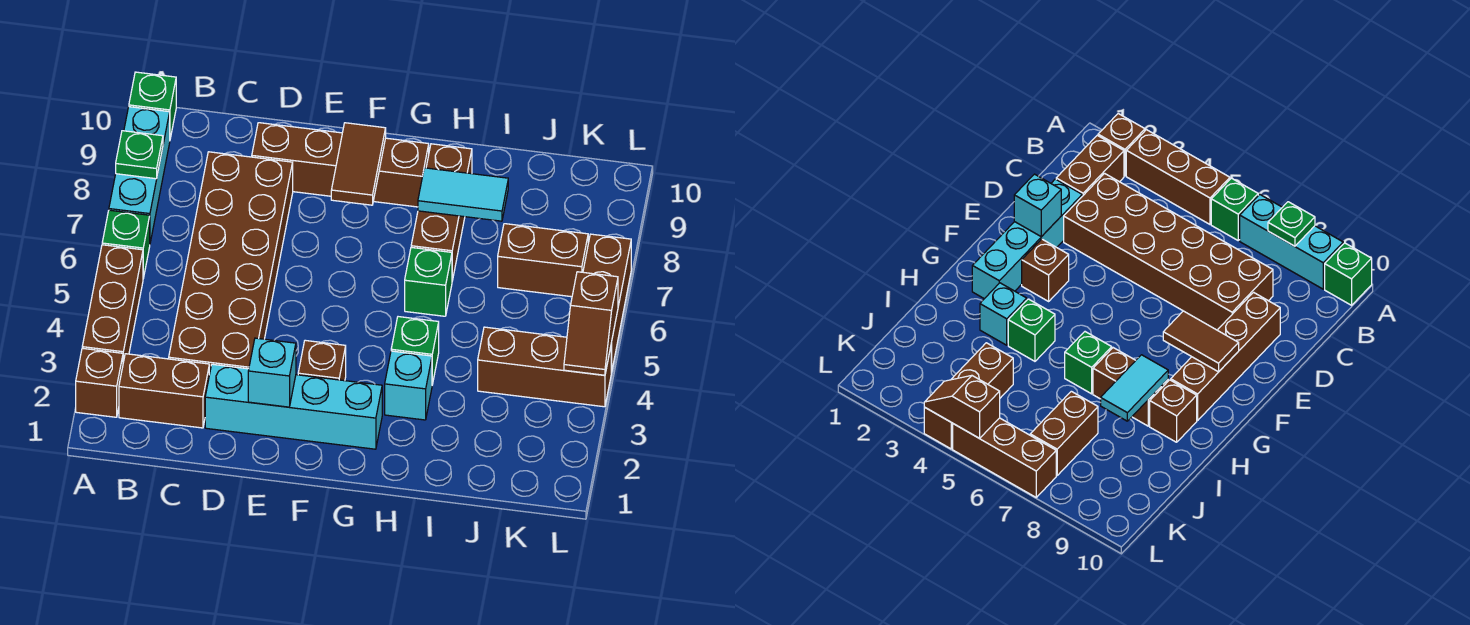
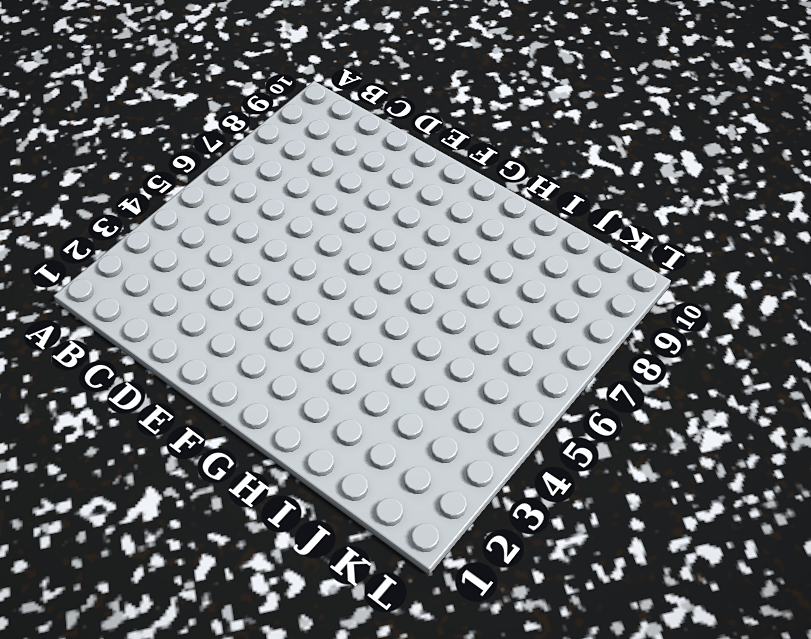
none -> brown brick A2 level 1
none -> brown brick A3:A5 level 1
none -> green brick A6 level 1

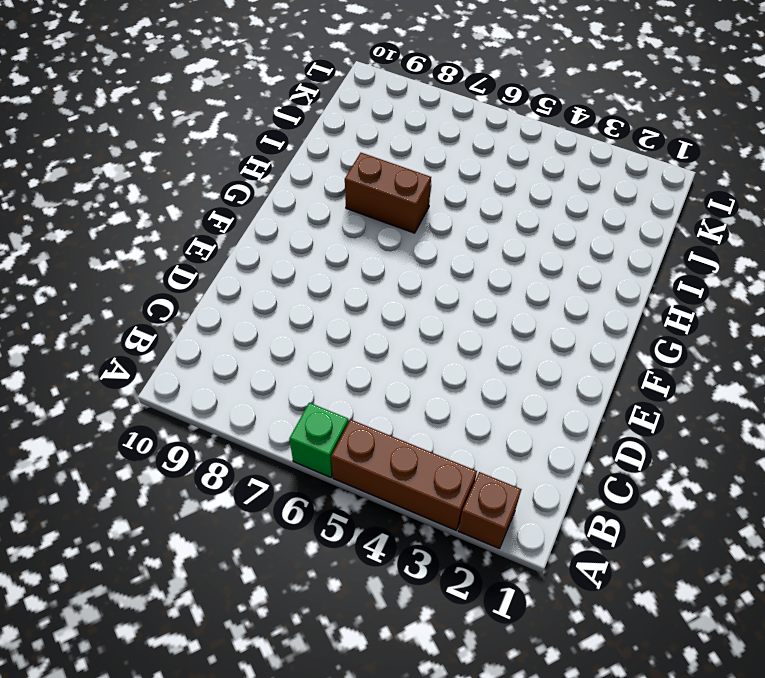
none -> cyan brick A7:A9 level 1
none -> green brick A10 level 1
none -> brown brick B2:C2 level 1

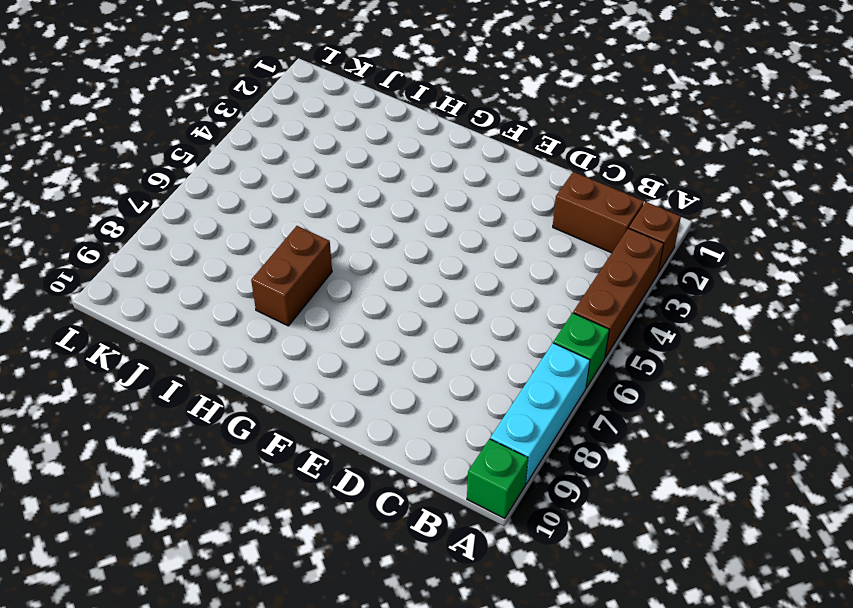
none -> brown brick C3:D8 level 1
none -> cyan brick D2:G2 level 1
none -> brown brick D9:G9 level 1

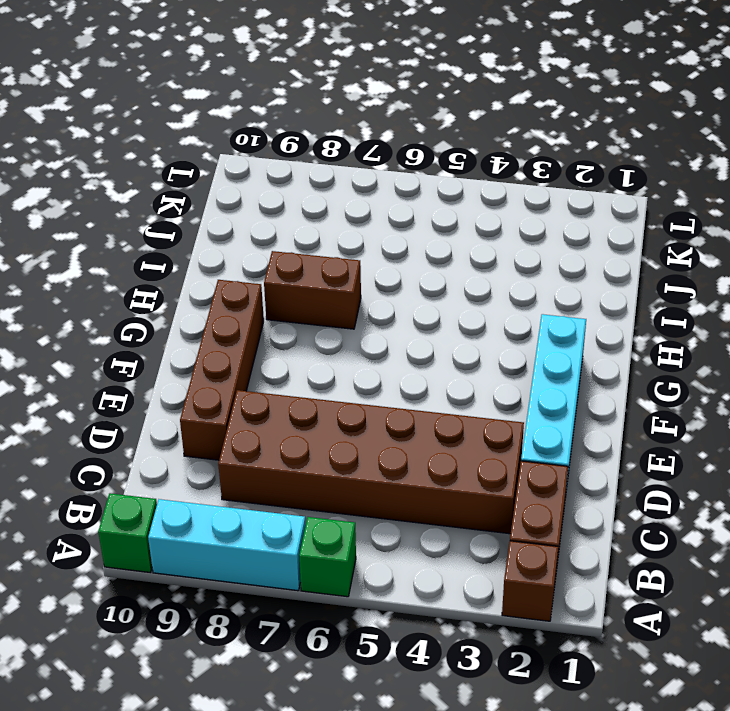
none -> brown brick A3:A5 level 1
none -> brown brick F3 level 1
none -> cyan brick H3 level 1

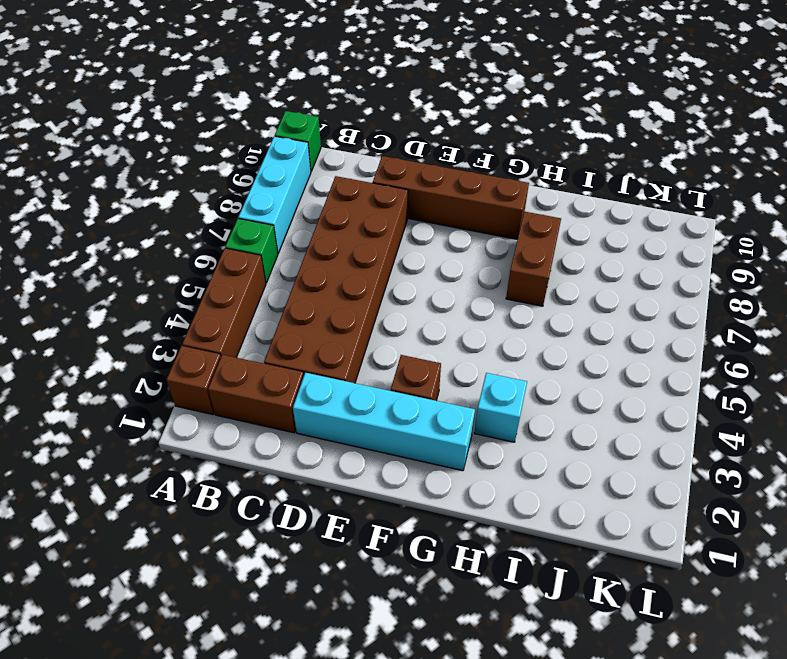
none -> green brick H4 level 1
none -> green brick H6 level 1
none -> brown brick H9 level 1

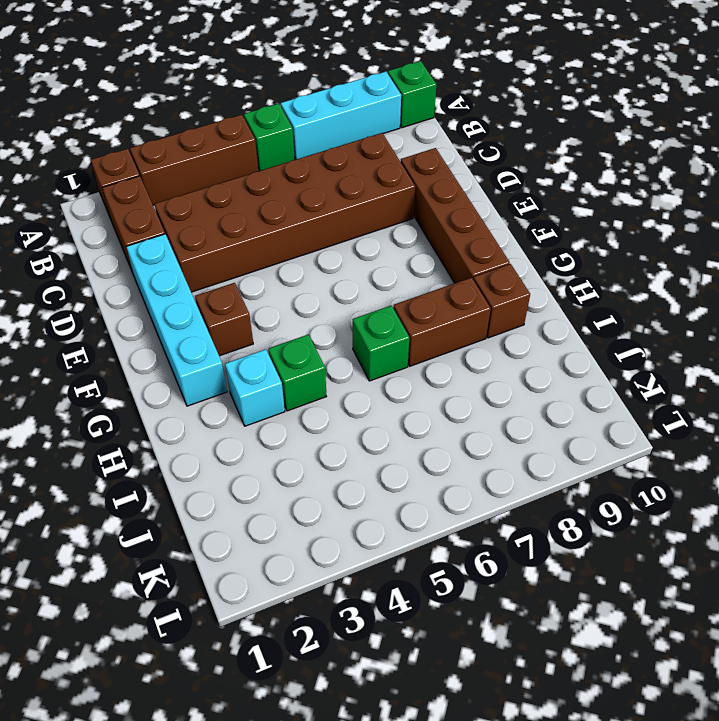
none -> brown brick J4:L4 level 1
none -> brown brick J7:K7 level 1
none -> brown brick L5:L7 level 1

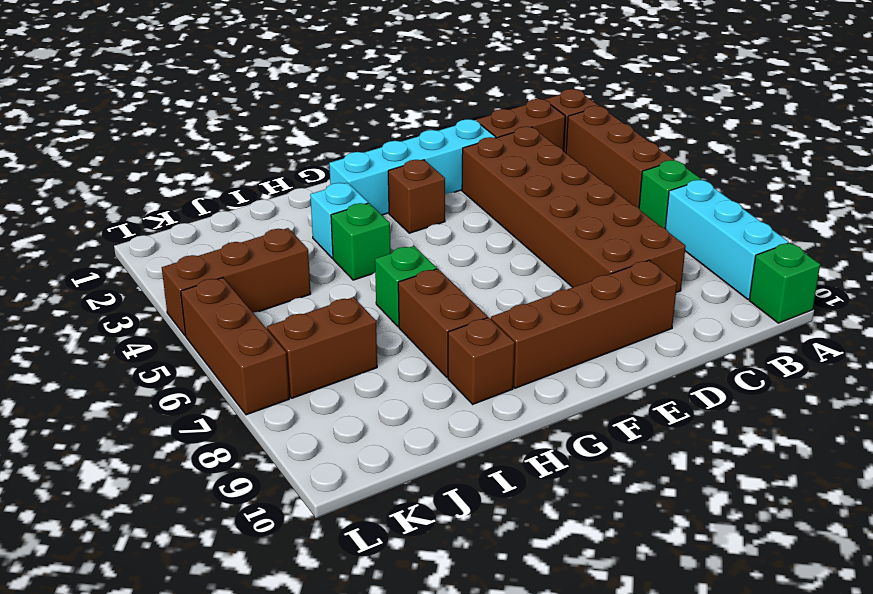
none -> green plate A8 level 2
none -> cyan brick E2 level 2
none -> brown tile F8:F9 level 2

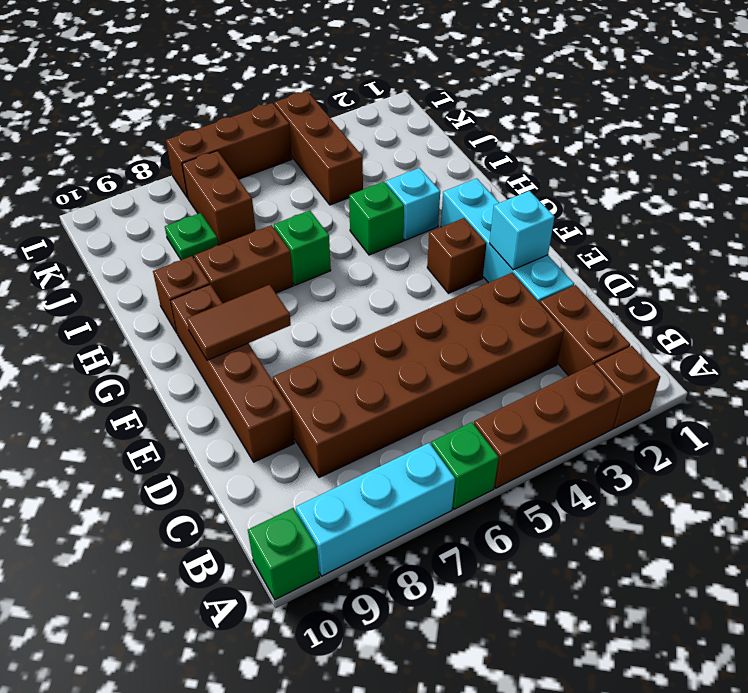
green plate J8 level 1 -> green plate A8 level 2
none -> cyan tile H8:I8 level 2
none -> brown slope L4:L5 level 2 top 5

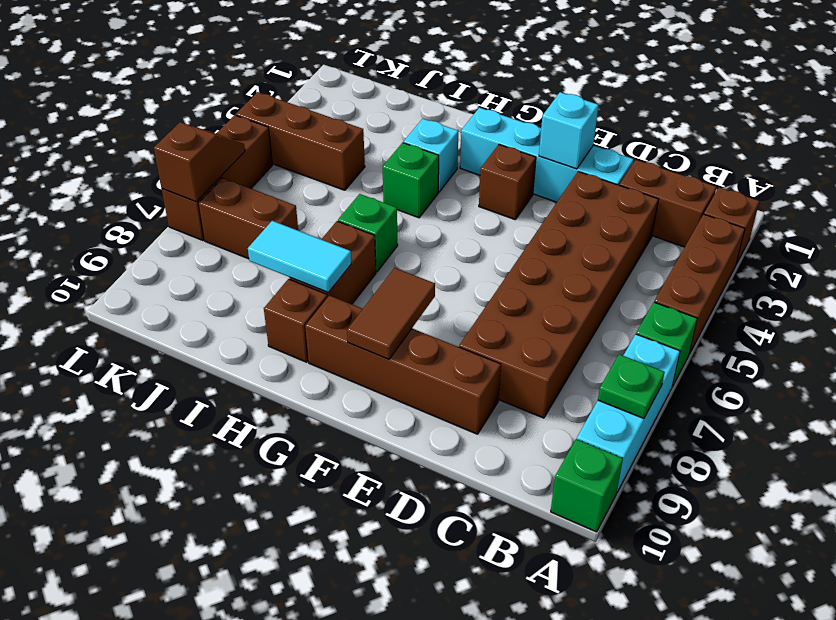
brown slope L6:L7 level 2 top 7 -> brown slope L4:L5 level 2 top 5

